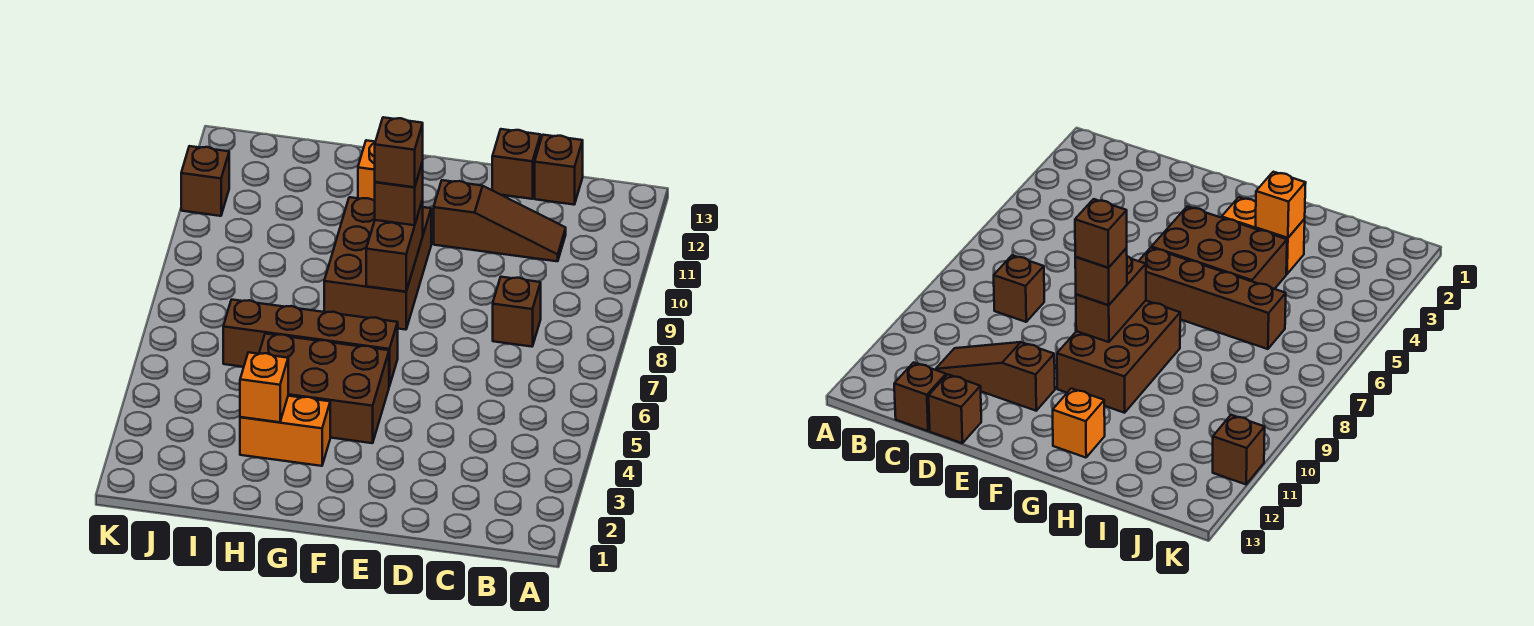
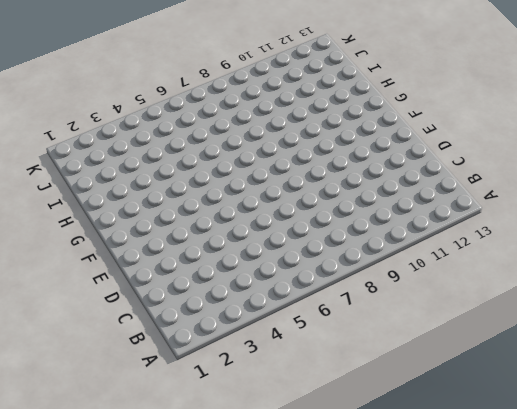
none -> brown brick C8 level 1
none -> brown slope C11:E11 level 1 top E
none -> brown brick C13 level 1

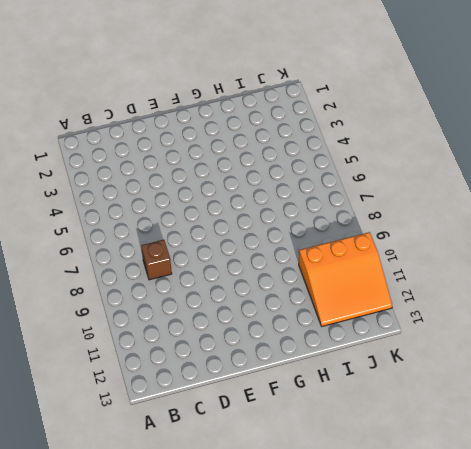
orange slope I10:K12 level 1 top 10 -> brown brick K11 level 1
none -> brown slope C11:E11 level 1 top E
none -> brown brick C13 level 1
none -> brown brick D13 level 1

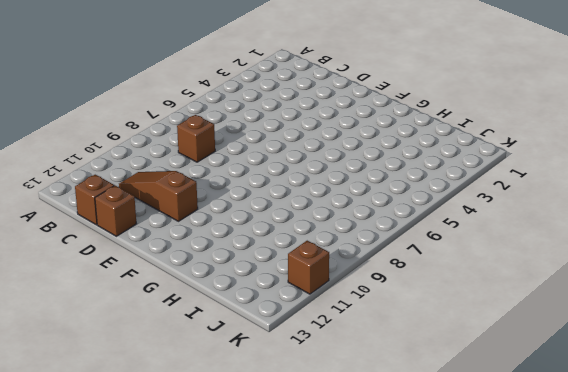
none -> brown brick F4:H5 level 1
none -> brown brick F6:I6 level 1
none -> brown brick F8:G10 level 1

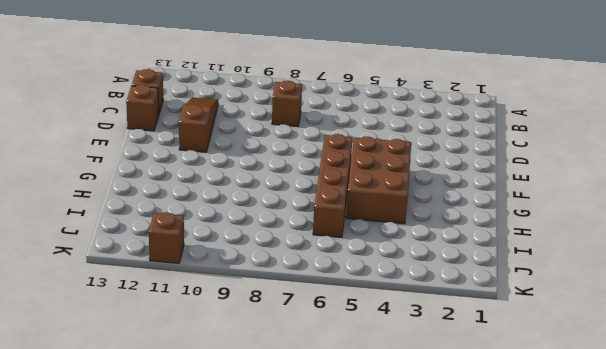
none -> brown brick F8:G10 level 1
none -> orange brick G3:H3 level 1
none -> orange brick G12 level 1

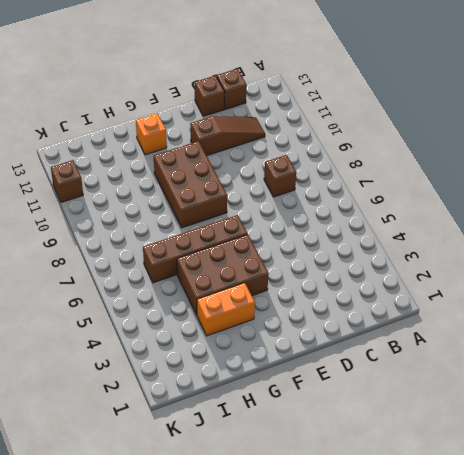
none -> brown brick F8:F9 level 2
none -> orange brick H3 level 2
none -> brown brick F9 level 3

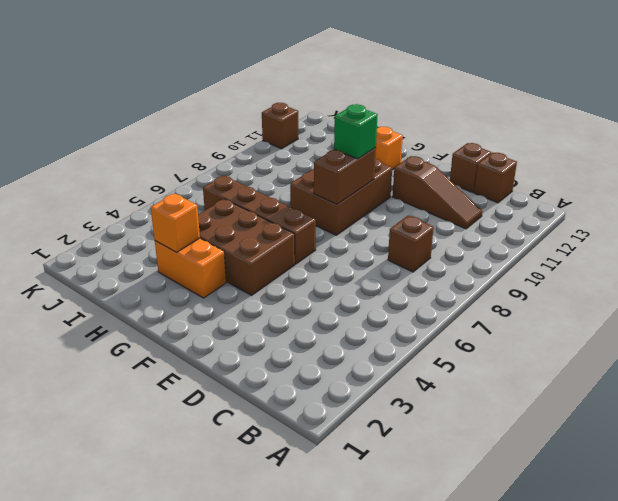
green brick F9 level 3 -> brown brick F9 level 3
none -> brown brick F9 level 4

